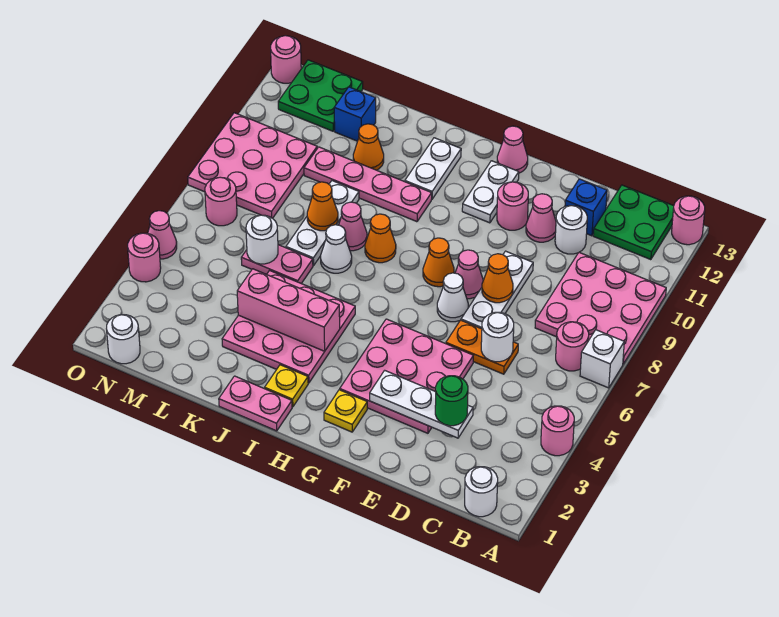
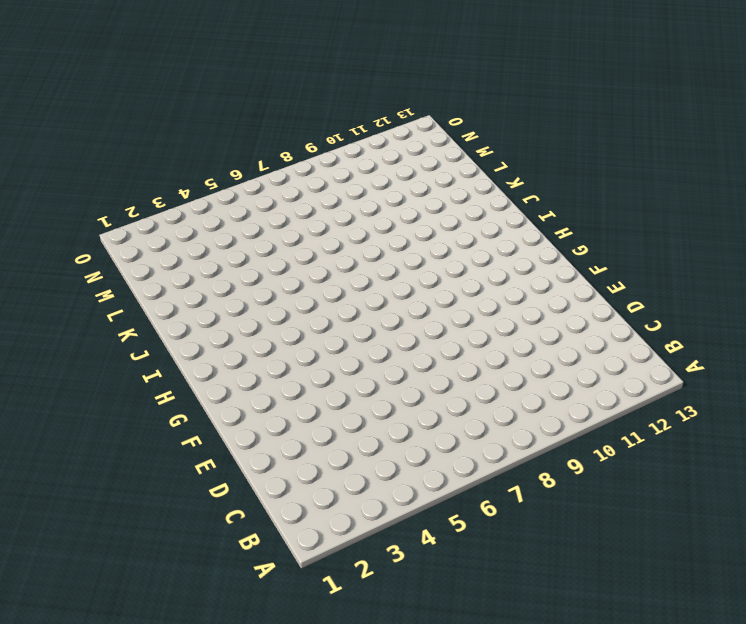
none -> pink round brick A4 level 1
none -> white brick A7 level 1
none -> pink plate A8:C10 level 1
none -> pink round brick A13 level 1

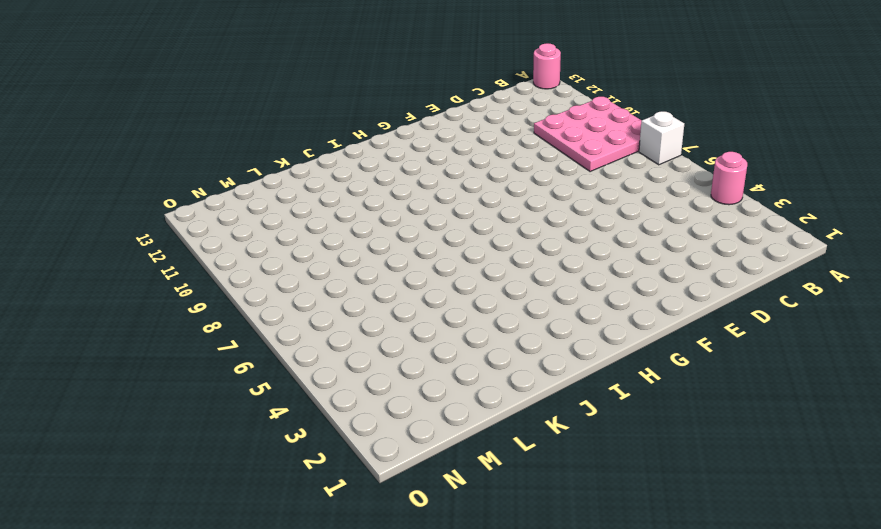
none -> white round brick B1 level 1
none -> pink round brick B7 level 1
none -> green plate B12:C13 level 1
none -> orange plate D6:E6 level 1

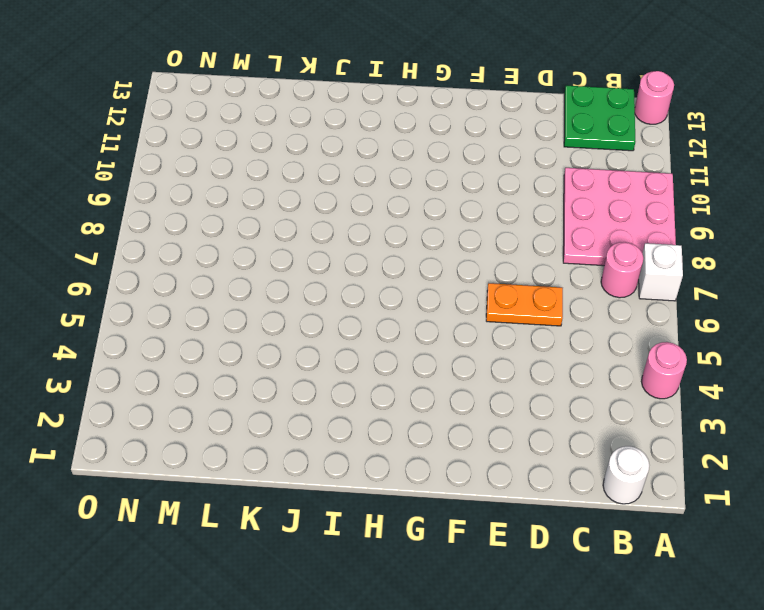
none -> white round brick D11 level 1
none -> blue brick D12 level 1
none -> pink plate E3:G5 level 1
none -> white plate E7:E9 level 1

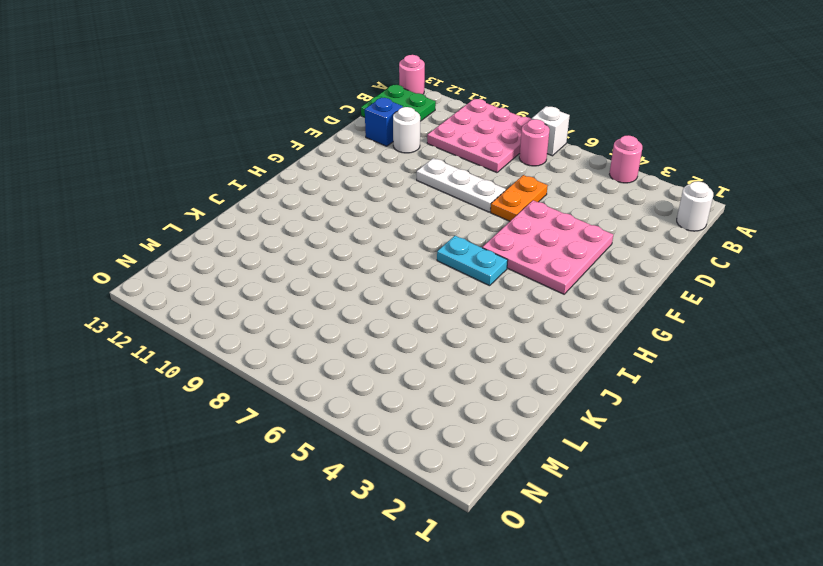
cyan plate H5:H6 level 1 -> none
none -> pink cone E11 level 1
none -> white cone F7 level 1
none -> pink cone F8 level 1
none -> pink round brick F11 level 1

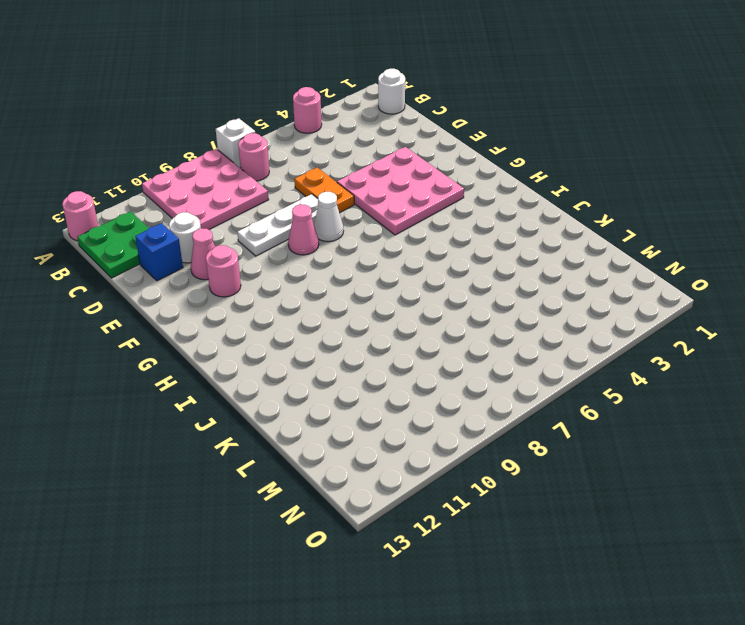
none -> yellow plate G2 level 1
none -> orange cone G8 level 1
none -> white plate G11:G12 level 1
none -> pink cone G13 level 1

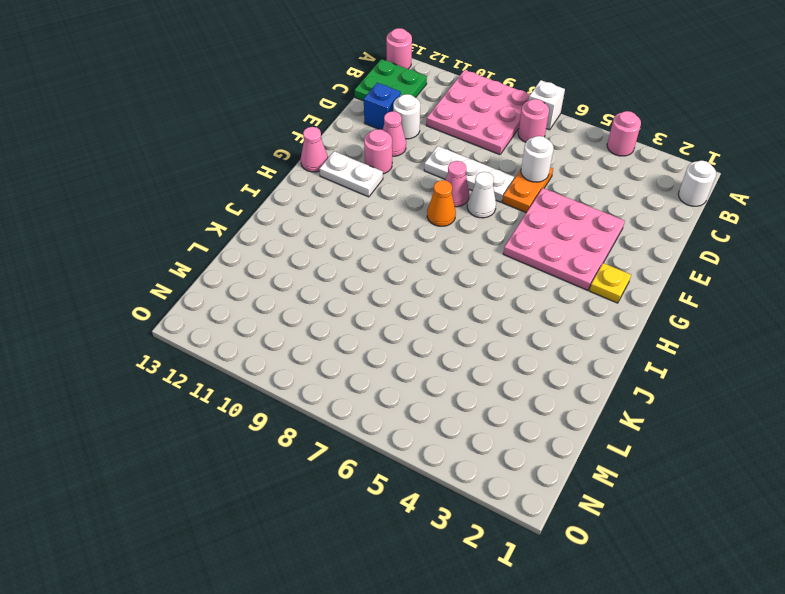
none -> pink plate I1:J1 level 1
none -> yellow plate I2 level 1
none -> pink plate I3:K5 level 1
none -> orange cone I8 level 1

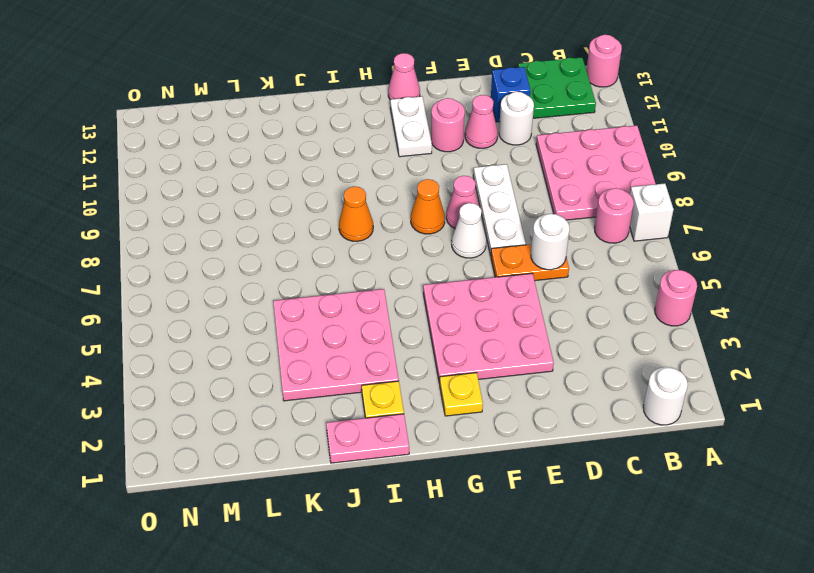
none -> pink plate I10:L10 level 1
none -> white plate I11:I12 level 1
none -> white cone J7 level 1
none -> pink cone J8 level 1

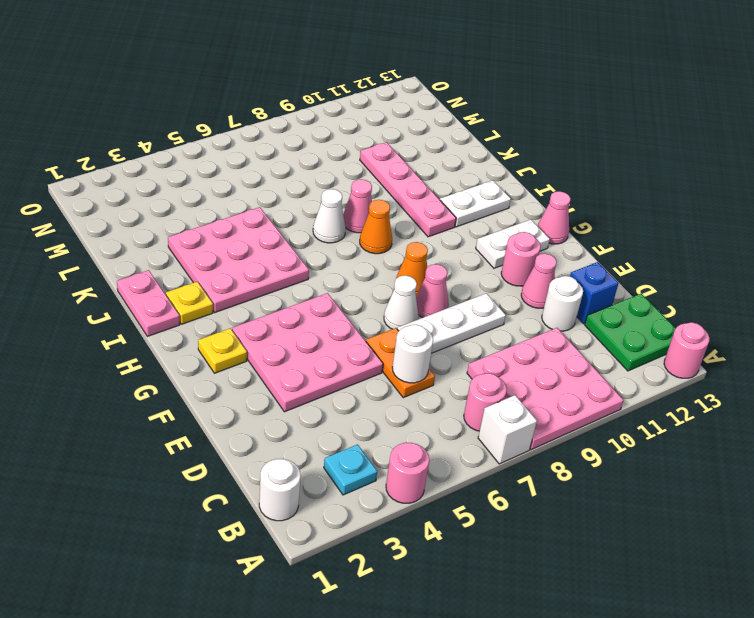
cyan plate B3 level 1 -> none
none -> pink plate K6:L6 level 1
none -> white plate K7:K9 level 1
none -> orange cone K11 level 1
none -> blue brick L12 level 1

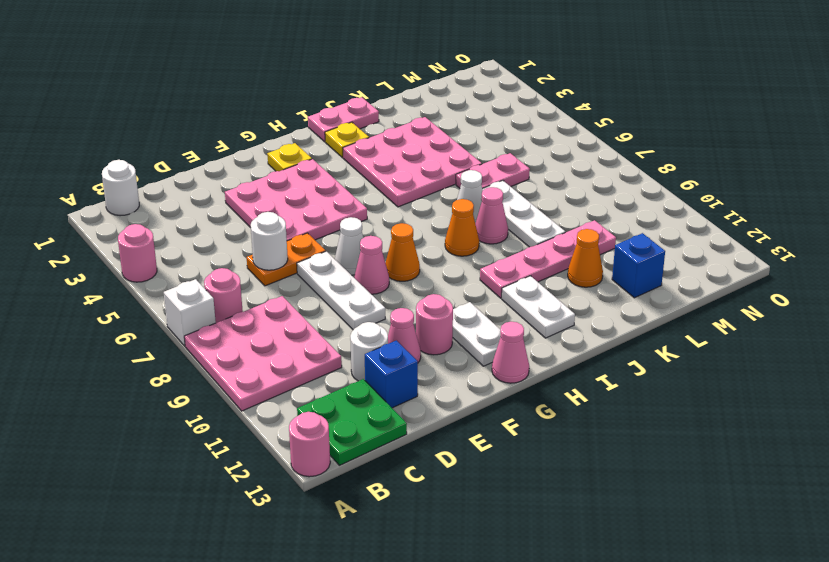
none -> pink plate M8:O10 level 1
none -> green plate M12:N13 level 1
none -> white round brick N1 level 1
none -> pink round brick N7 level 1

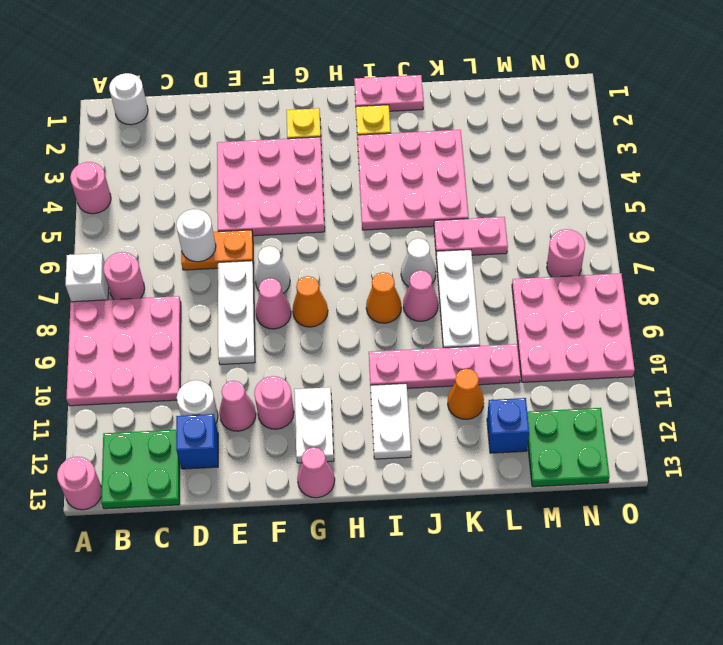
none -> white round brick N1 level 1
none -> pink round brick O4 level 1
none -> pink cone O5 level 1
none -> pink round brick O13 level 1

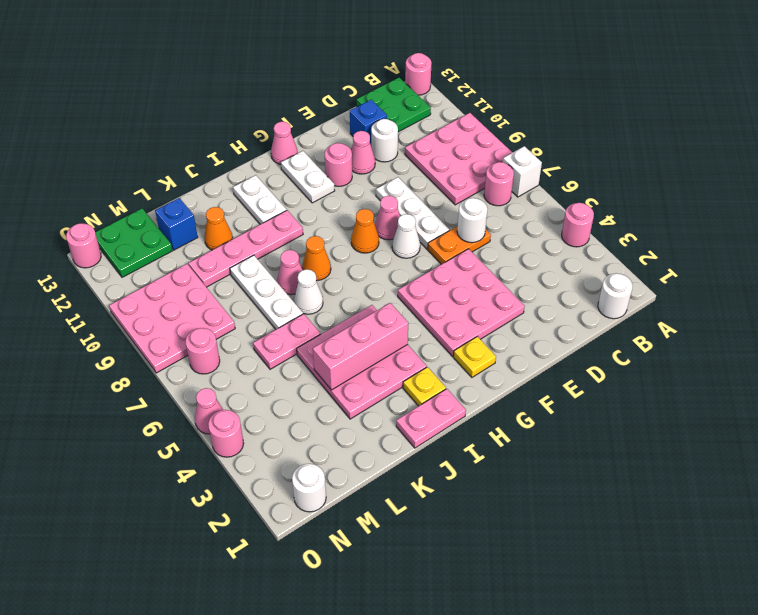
none -> white plate D3:F3 level 2
none -> orange cone E8 level 2
none -> orange cone K8 level 2
none -> white round brick L6 level 2

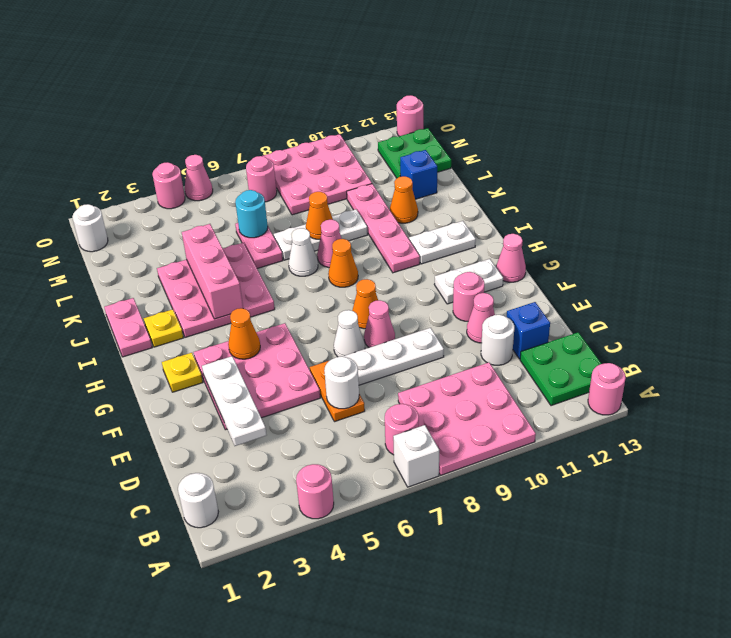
orange cone G4 level 2 -> orange cone E8 level 2
cyan round brick L6 level 2 -> white round brick L6 level 2
none -> green round brick D3 level 3

